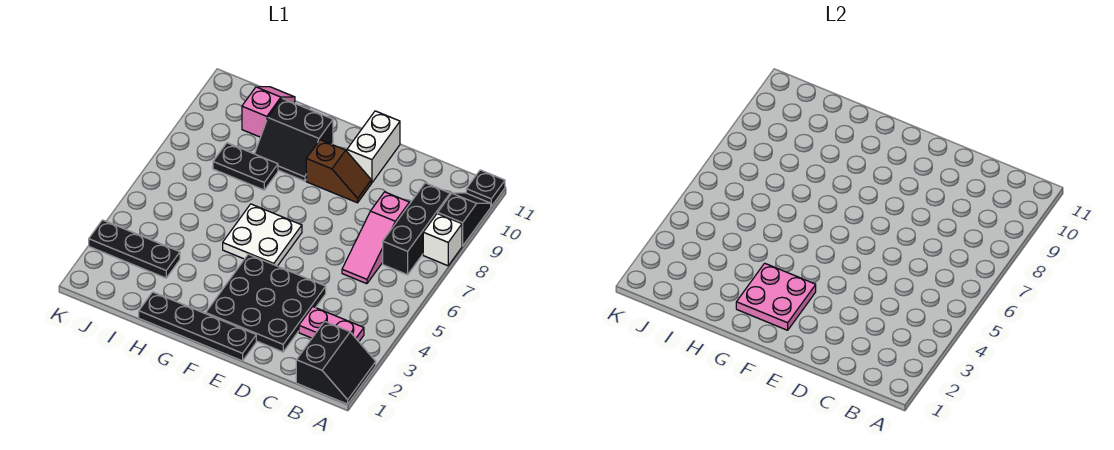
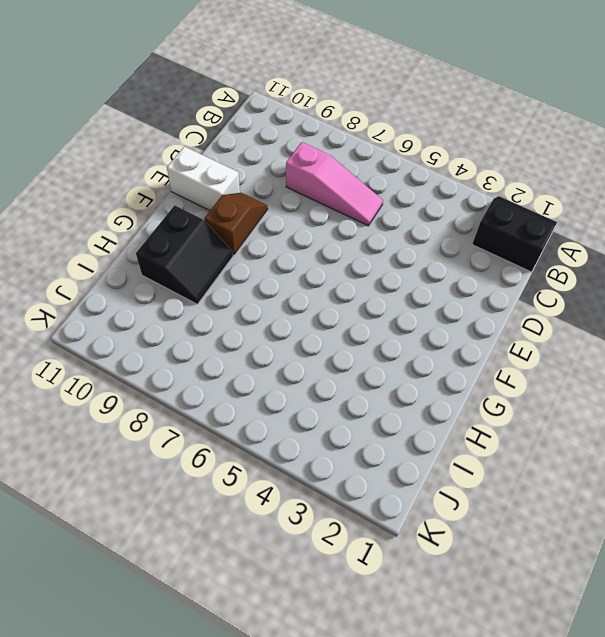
none -> white brick A8 level 1
none -> black slope A9:A10 level 1 top 9
none -> black plate A11 level 1

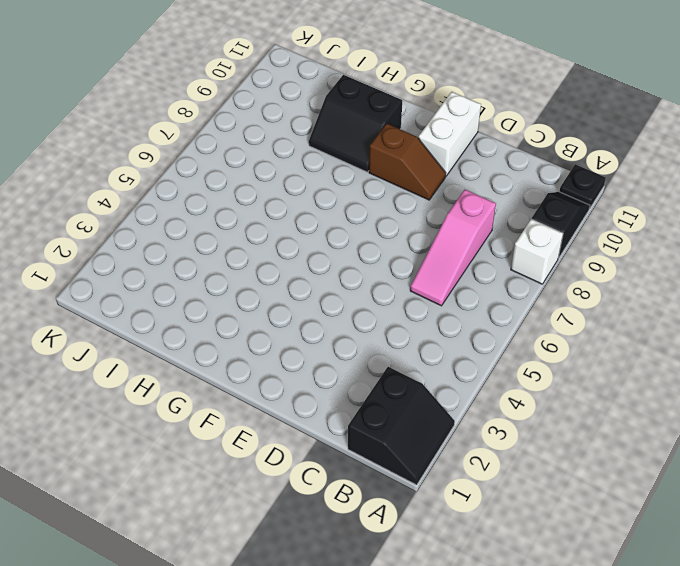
none -> pink plate B3:C3 level 1
none -> black brick B7:B9 level 1
none -> black plate D2:F4 level 1

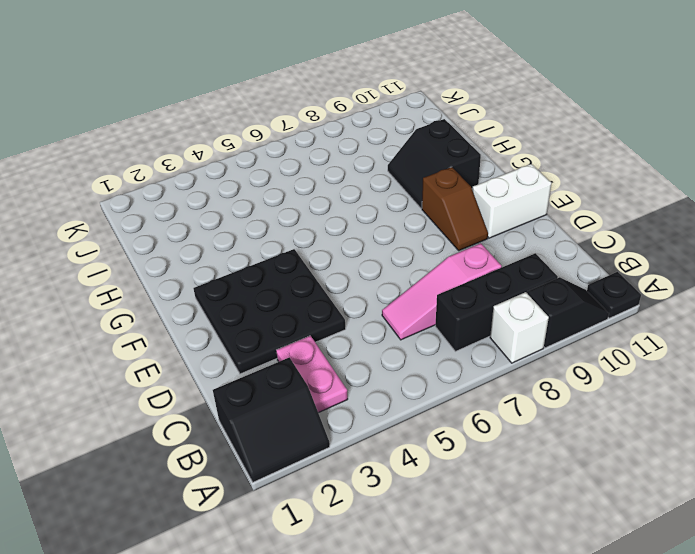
none -> black plate E1:H1 level 1
none -> white plate F5:G6 level 1
none -> black plate H8:I8 level 1

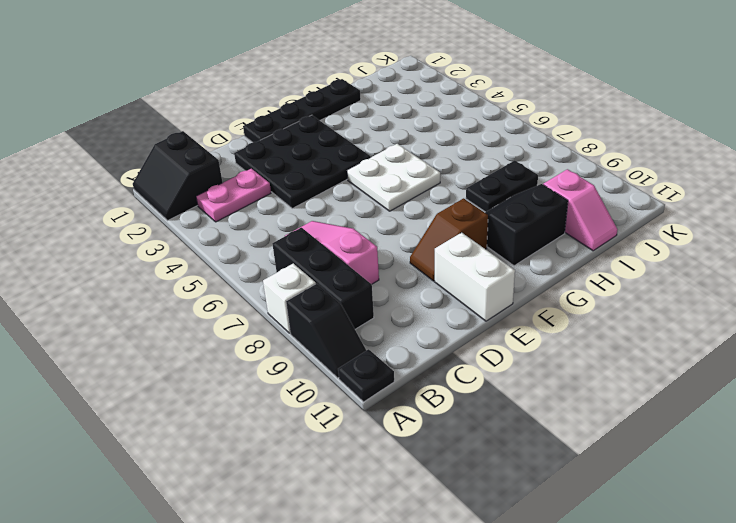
none -> black plate I3:K3 level 1
none -> pink plate F2:G3 level 2

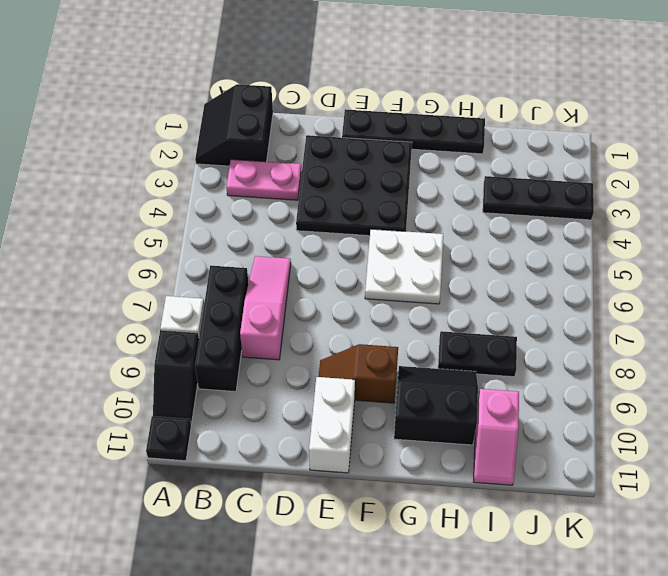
none -> pink plate F2:G3 level 2

